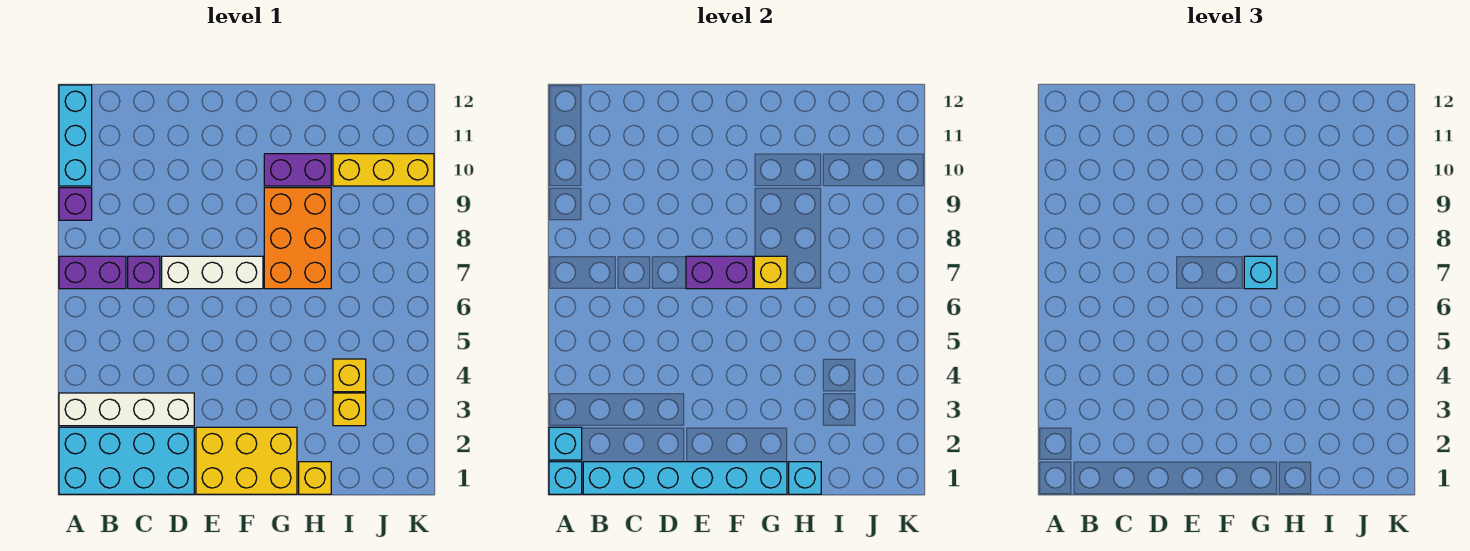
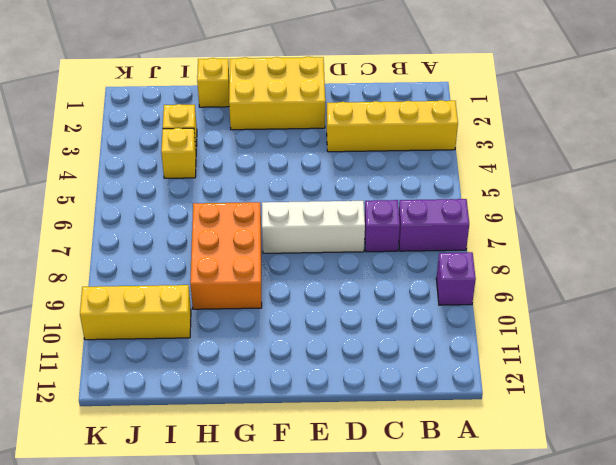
yellow brick A3:D3 level 1 -> white brick A3:D3 level 1
none -> cyan brick A1:D2 level 1
none -> cyan brick A10:A12 level 1
none -> purple brick G10:H10 level 1

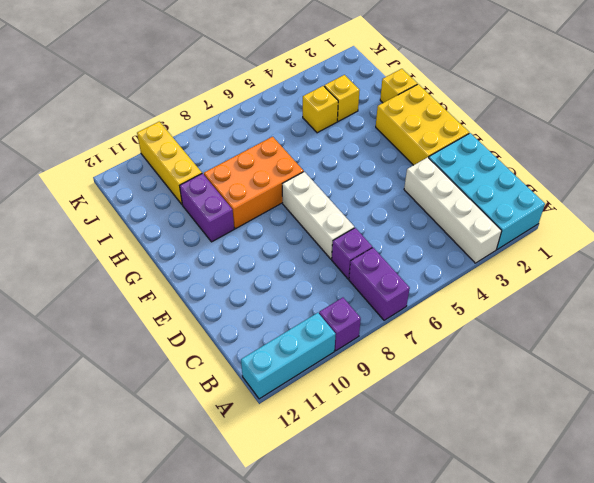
none -> cyan brick A1 level 2
none -> cyan brick A2 level 2
none -> cyan brick B1:G1 level 2

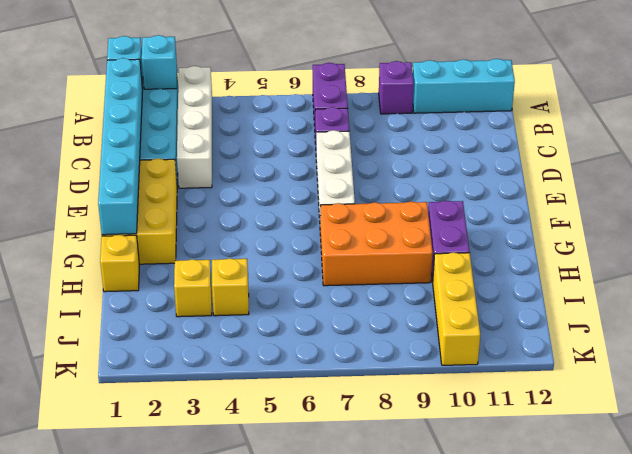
none -> purple brick E7:F7 level 2
none -> yellow brick G7 level 2
none -> cyan brick H1 level 2

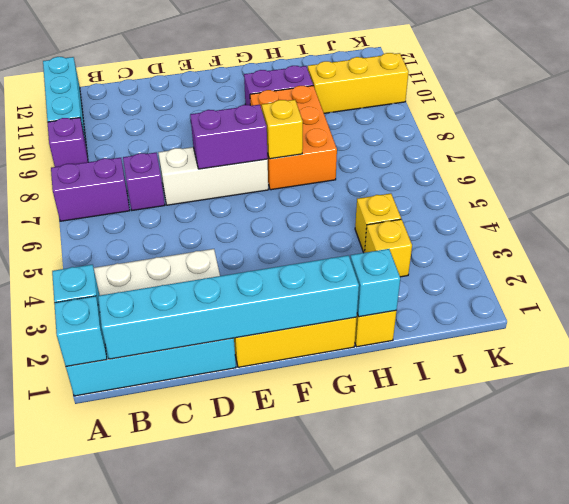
none -> cyan brick G7 level 3

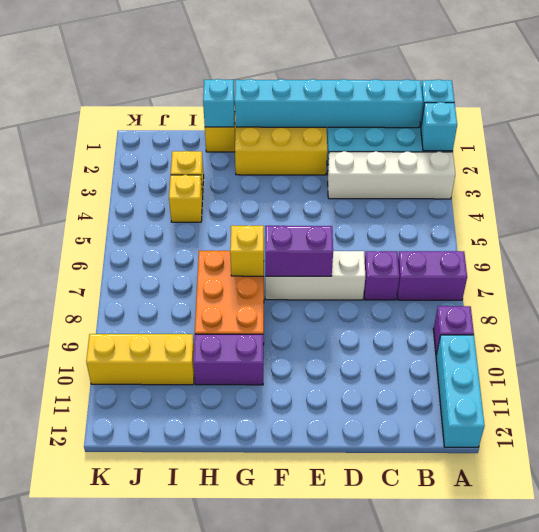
none -> cyan brick G7 level 3

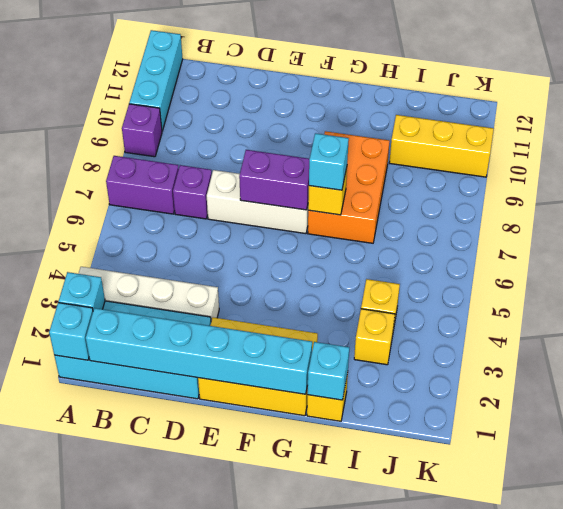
none -> purple brick G10:H10 level 1

